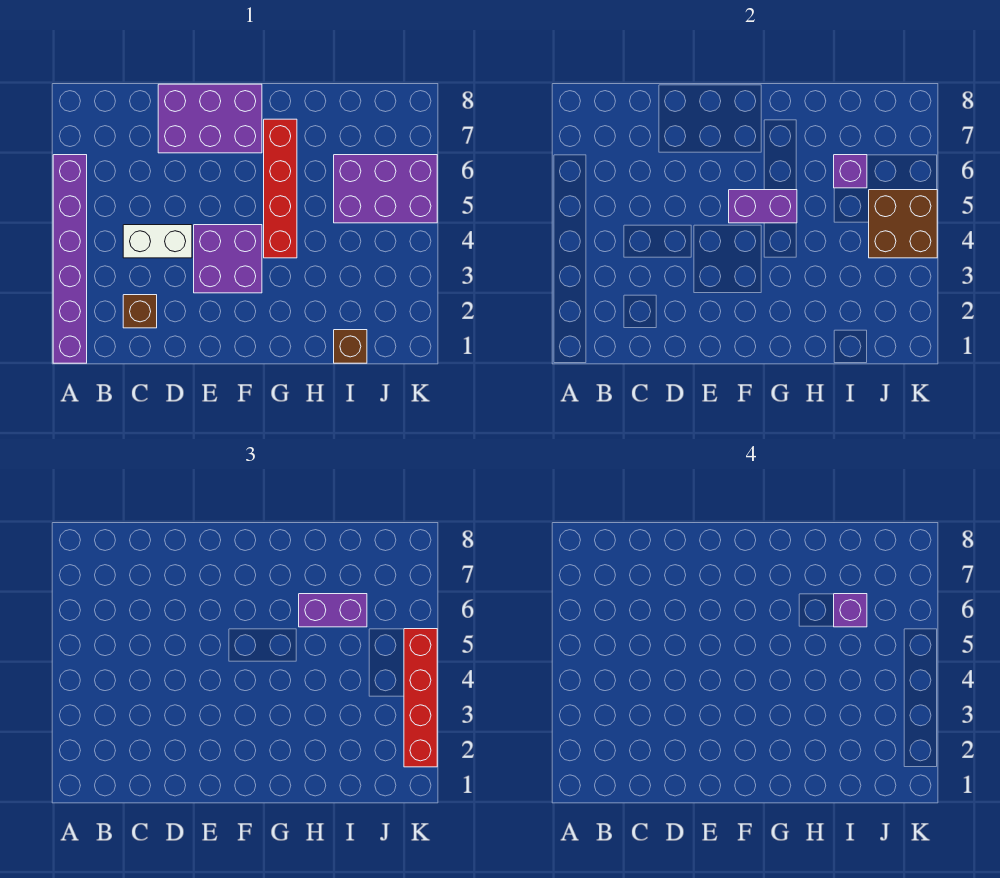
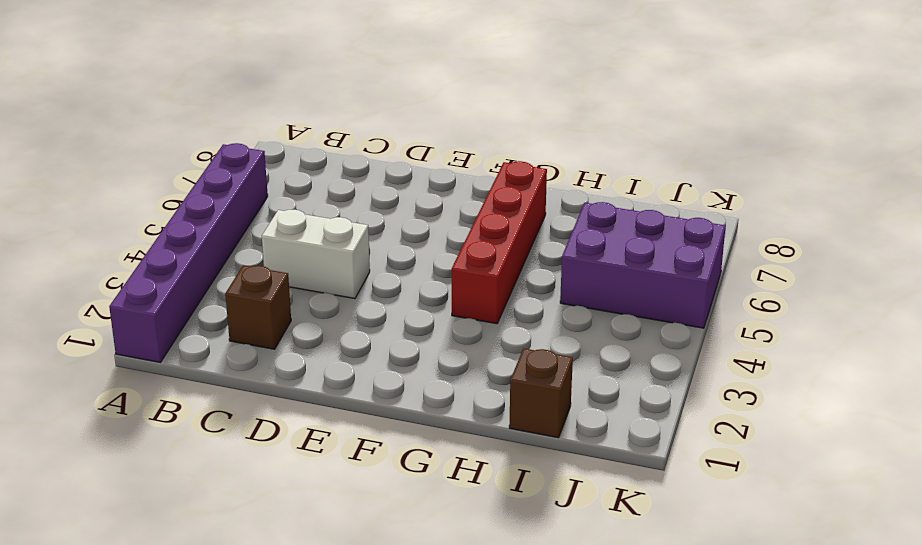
none -> purple brick D7:F8 level 1
none -> purple brick E3:F4 level 1
none -> purple brick F5:G5 level 2

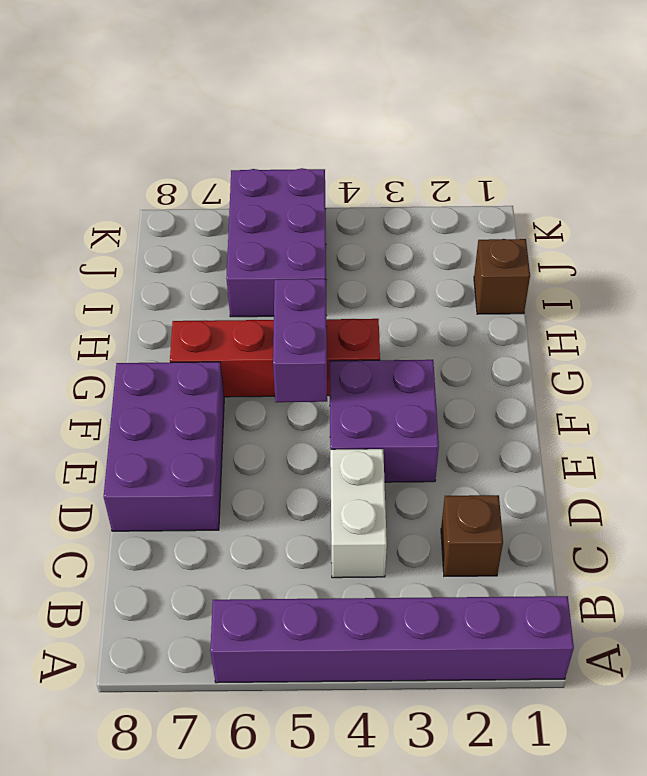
none -> purple brick I6 level 2
none -> brown brick J4:K5 level 2
none -> purple brick H6:I6 level 3

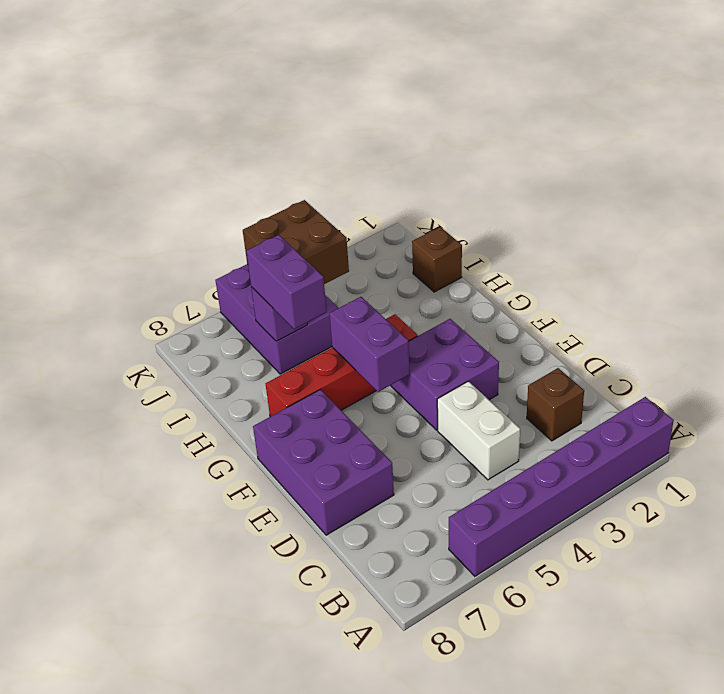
none -> red brick K2:K5 level 3
none -> purple brick I6 level 4

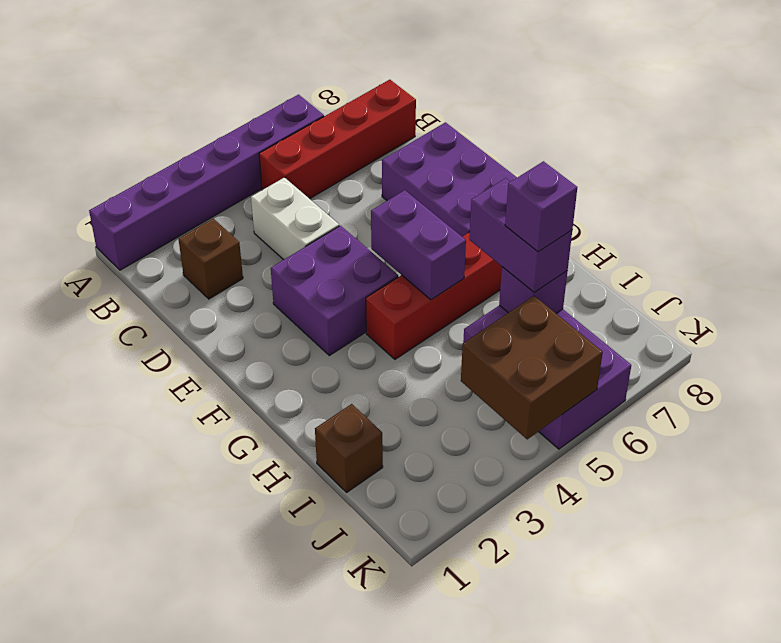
red brick B5:B8 level 1 -> red brick K2:K5 level 3

